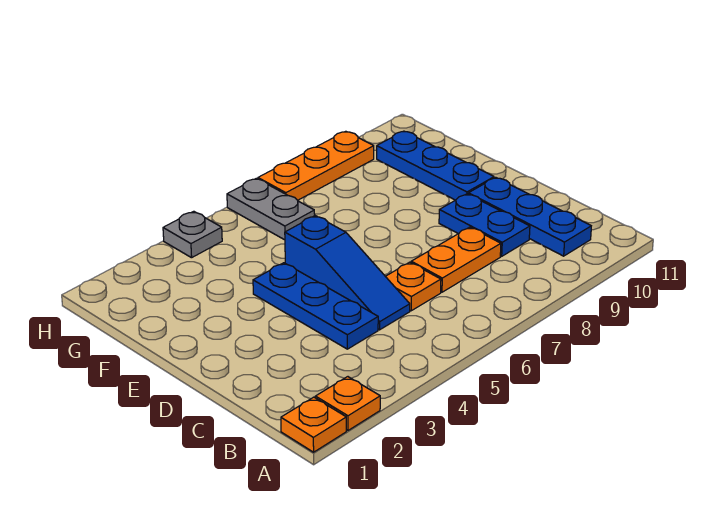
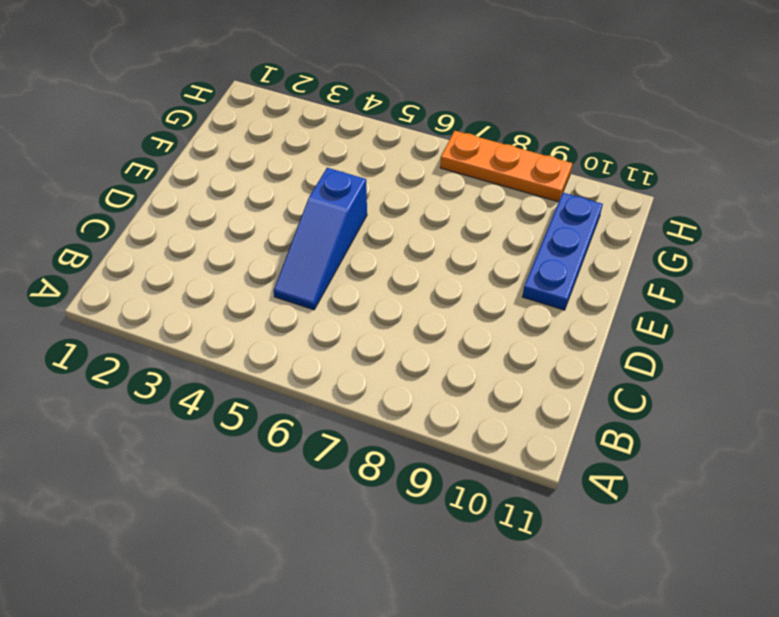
none -> orange plate A1 level 1
none -> orange plate A2 level 1
none -> blue plate B10:D10 level 1

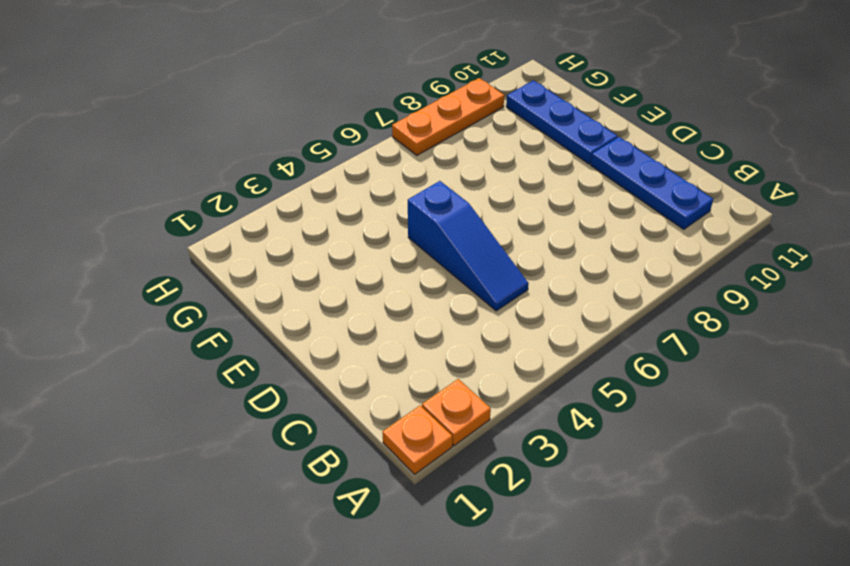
none -> blue plate C4:E4 level 1
none -> orange plate C6 level 1
none -> orange plate C7:C8 level 1

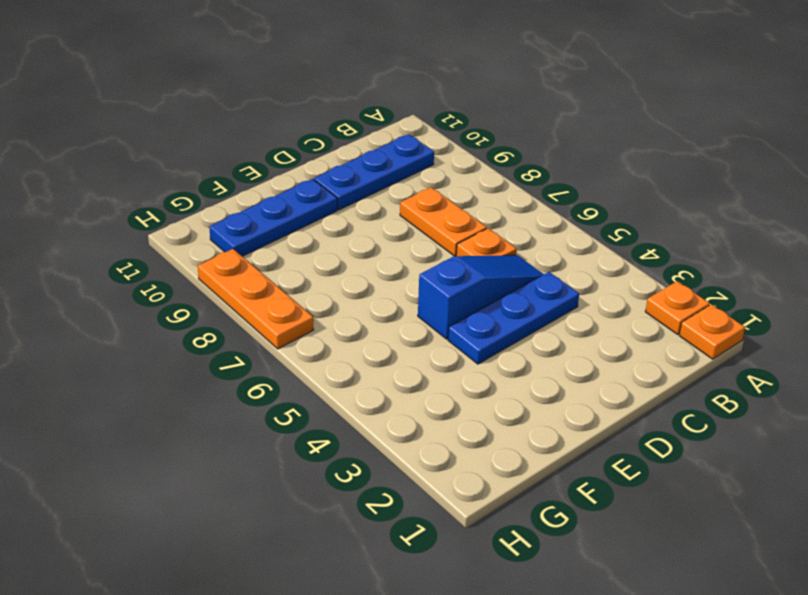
none -> blue plate C9:D9 level 1
none -> grey plate G6:H6 level 1
none -> grey plate H4 level 1

